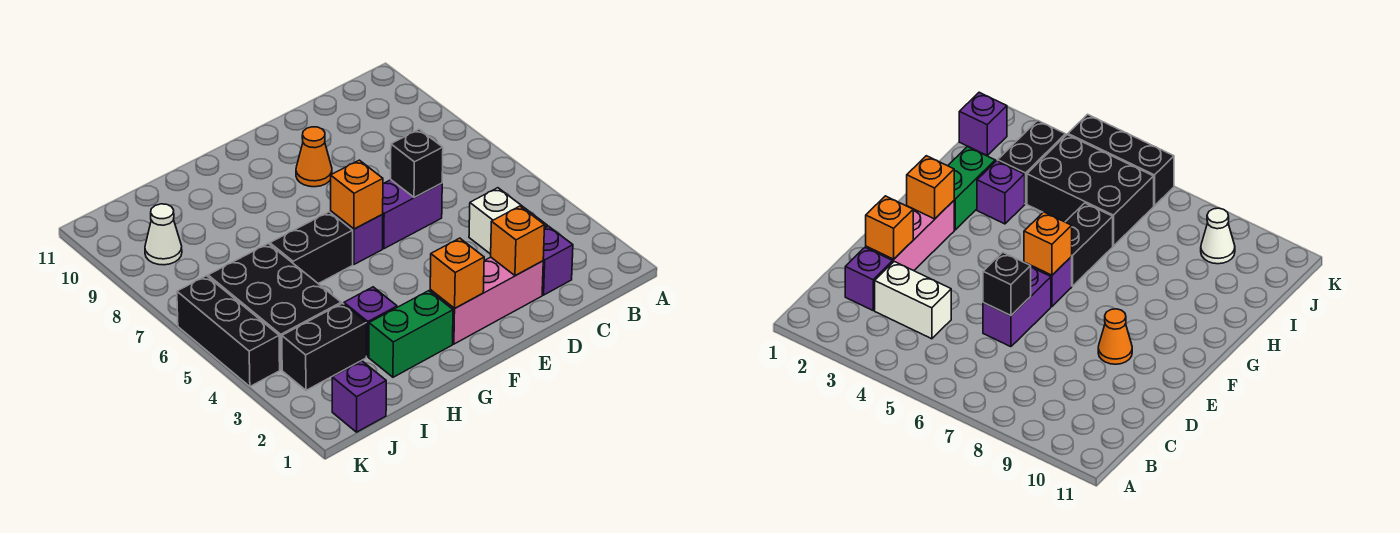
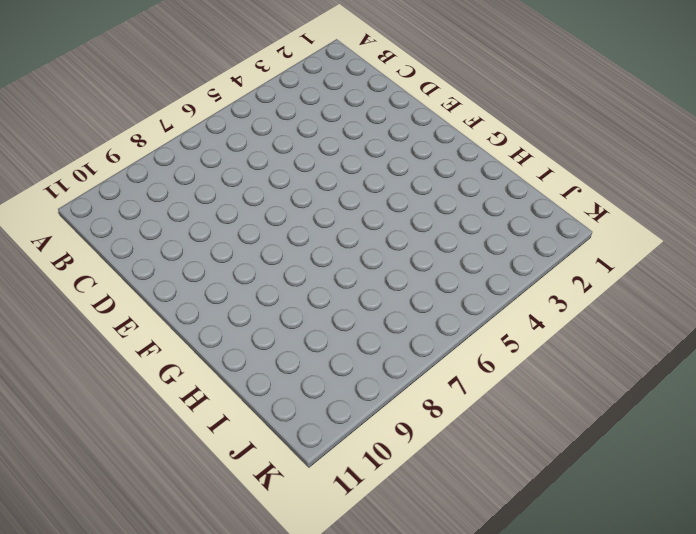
none -> purple brick C2 level 1
none -> white brick C3:C4 level 1
none -> pink brick D2:F2 level 1

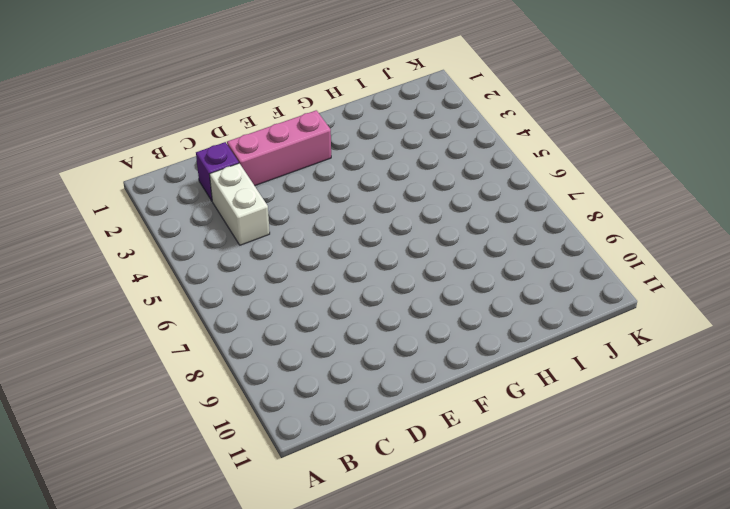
none -> purple brick D6:E6 level 1
none -> orange cone E9 level 1
none -> purple brick F6 level 1

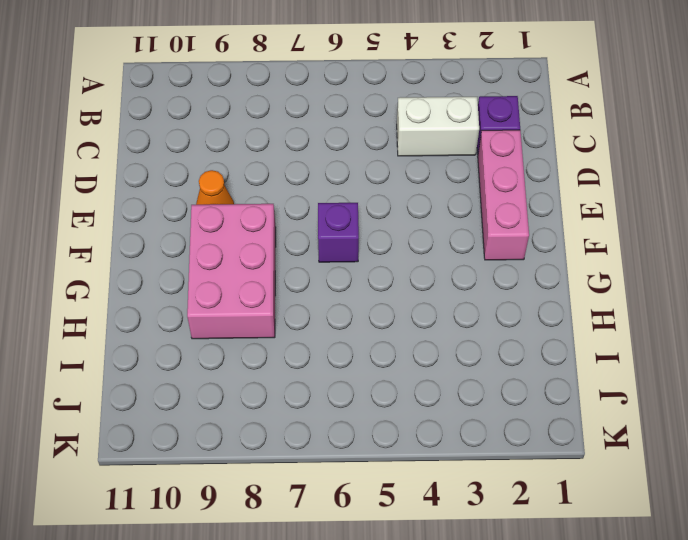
pink brick F8:H9 level 1 -> none
none -> purple brick D6:E6 level 1
none -> green brick G2:H2 level 1
none -> black brick G6:H6 level 1

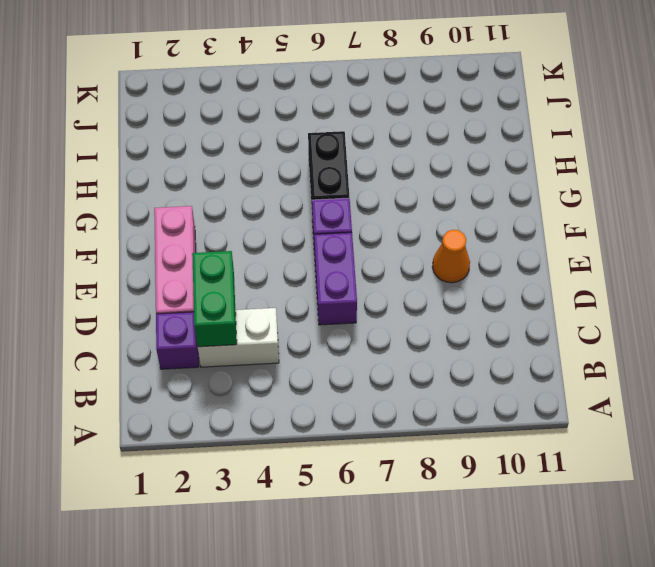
green brick C3:D3 level 2 -> green brick G2:H2 level 1
none -> purple brick H3 level 1
none -> black brick I3:J3 level 1
none -> black brick I4:J6 level 1

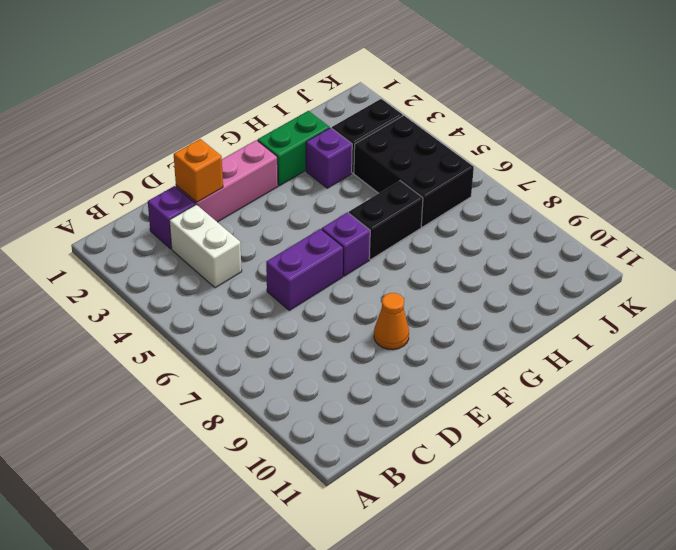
none -> purple brick J1 level 1
none -> white cone J9 level 1
none -> black brick K4:K6 level 1

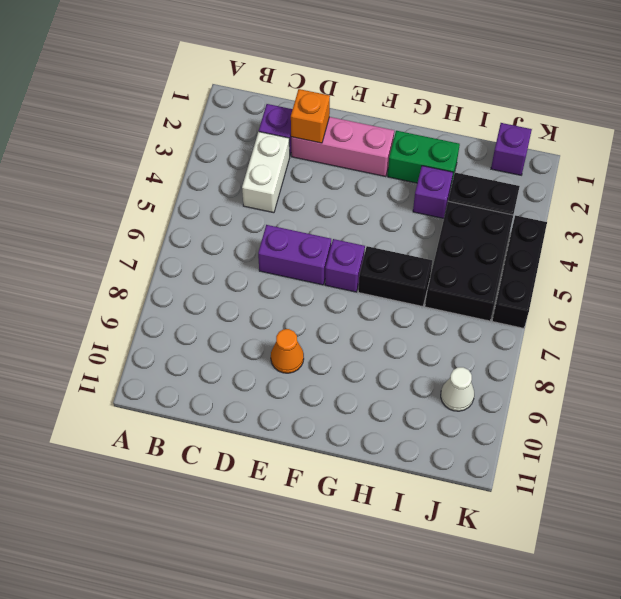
none -> black brick D6 level 2
none -> orange brick F2 level 2
none -> orange brick F6 level 2

